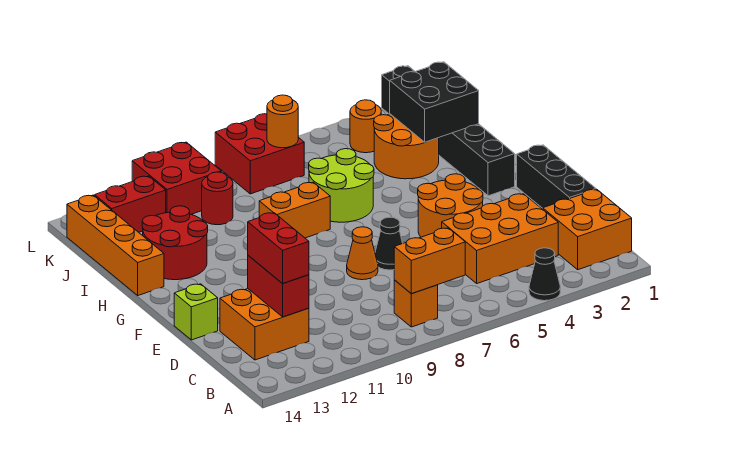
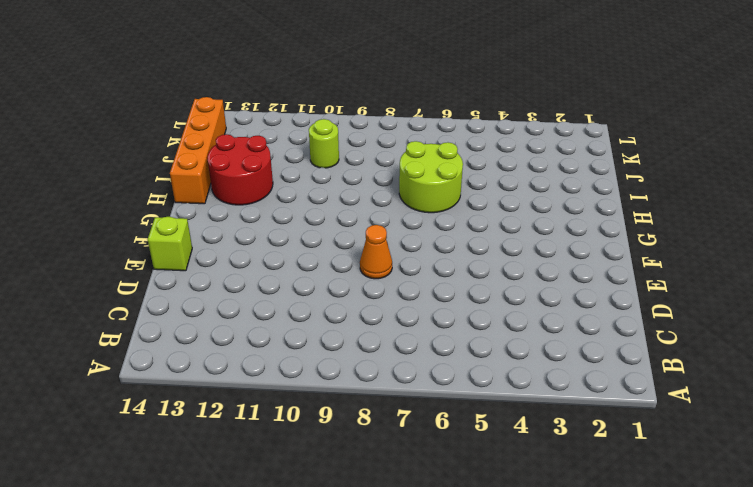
lime round brick J10 level 1 -> red round brick J10 level 1
none -> black cone A4 level 1
none -> orange brick B1:C2 level 1
none -> orange brick B8 level 1

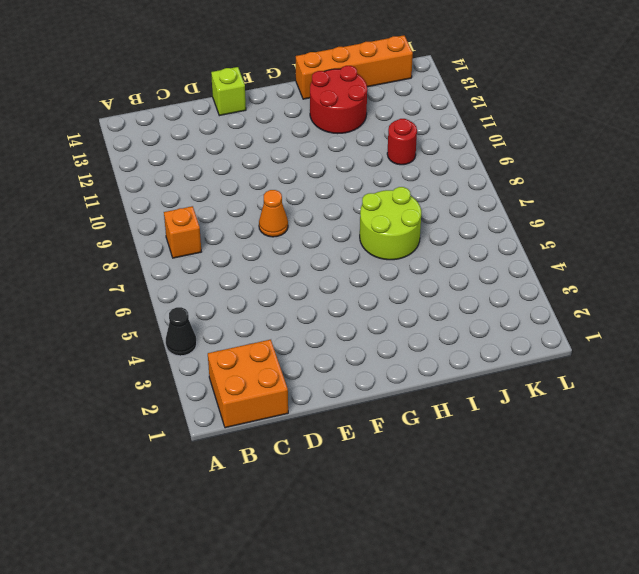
none -> orange brick C3:D5 level 1
none -> orange brick C12:D13 level 1
none -> black brick D1:F1 level 1

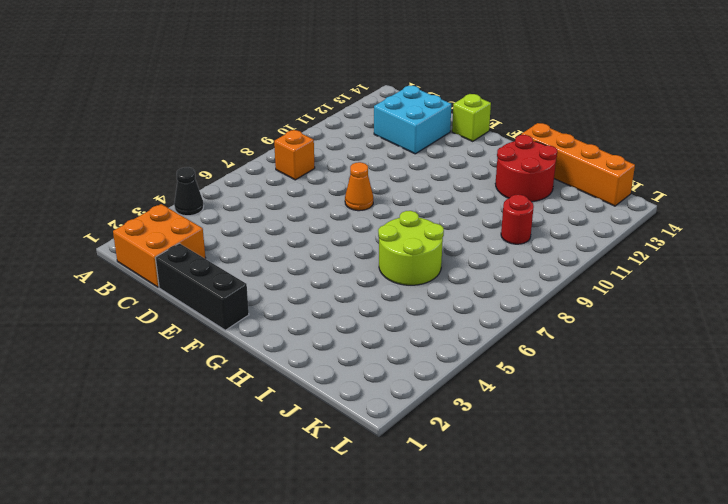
cyan brick C12:D13 level 1 -> orange brick C12:D13 level 1
none -> orange brick C3:D5 level 1
none -> orange round brick E4:F5 level 1
none -> black cone E7 level 1

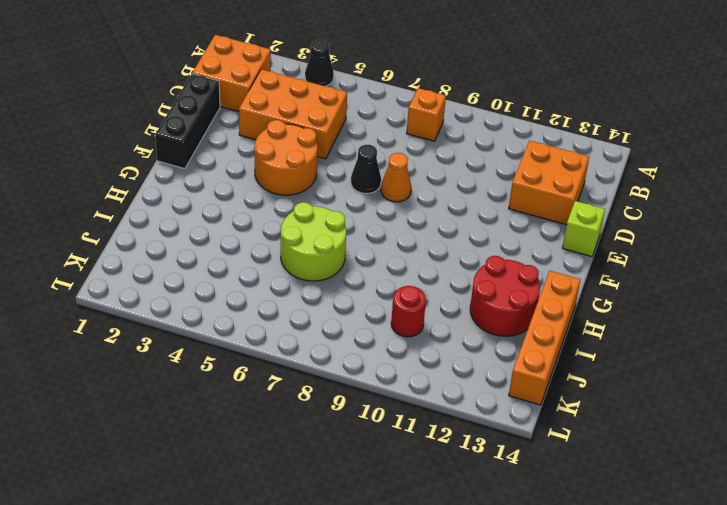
none -> black brick G2:L2 level 1
none -> orange brick H8:H9 level 1
none -> orange round brick I3:J4 level 1

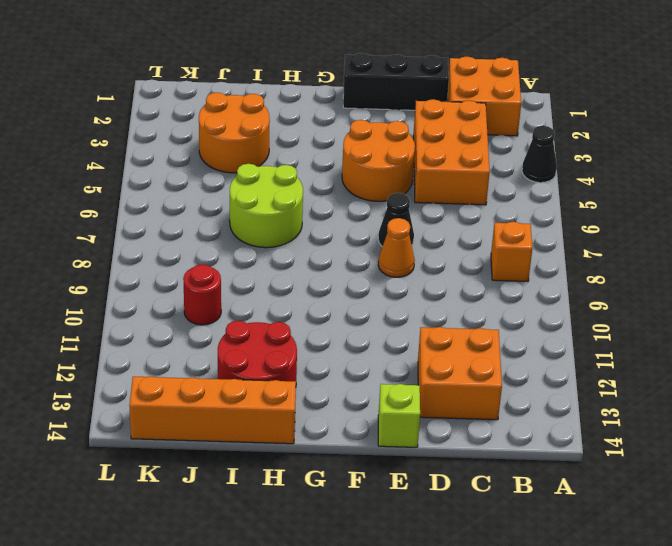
none -> black brick G2:L2 level 1
none -> orange brick H8:H9 level 1
none -> orange round brick K4 level 1

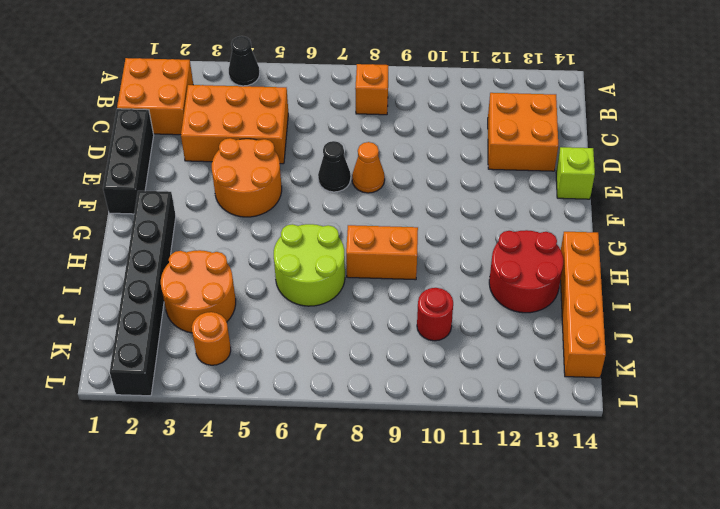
none -> red brick K7:L8 level 1
none -> red brick K10:L11 level 1
none -> red brick K12:K13 level 1

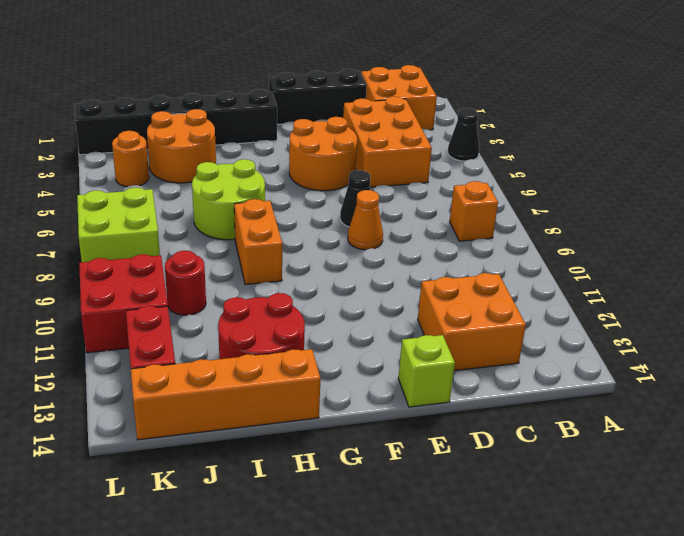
lime brick K7:L8 level 1 -> red brick K7:L8 level 1
none -> orange brick B7:B8 level 2
none -> red brick C12:D12 level 2
none -> black brick I2:J3 level 2

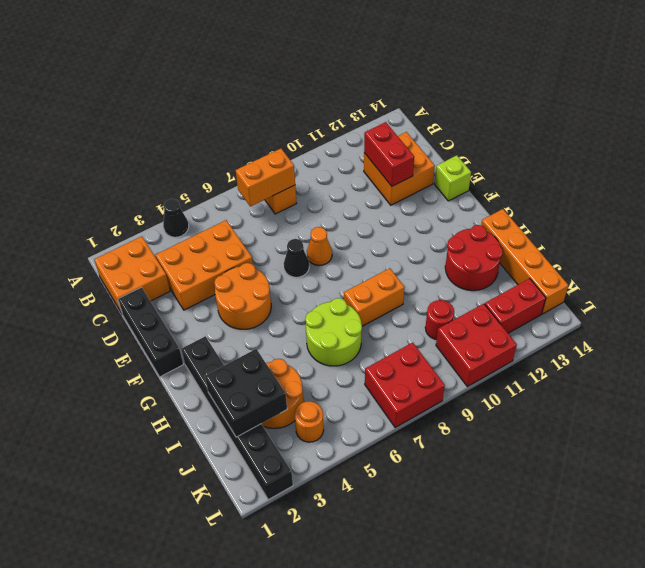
none -> orange round brick K7 level 2
none -> red brick C12:D12 level 3

